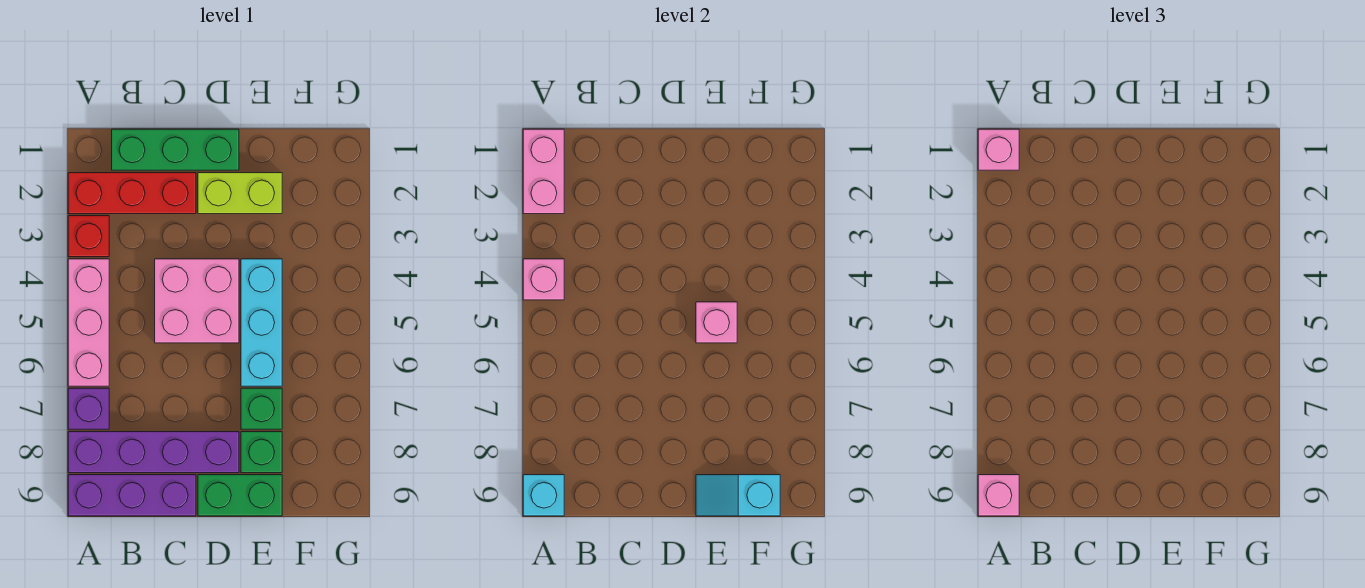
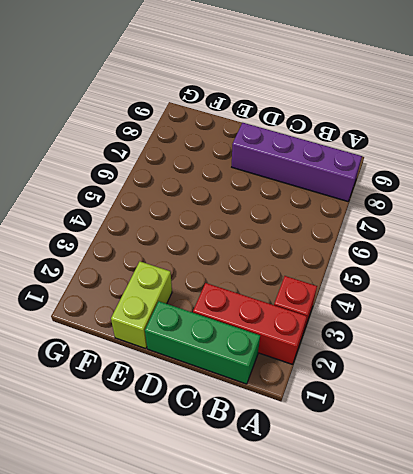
lime brick E1:E2 level 1 -> lime brick D2:E2 level 1
none -> pink brick A4:A6 level 1
none -> purple brick A7 level 1
none -> purple brick A9:C9 level 1

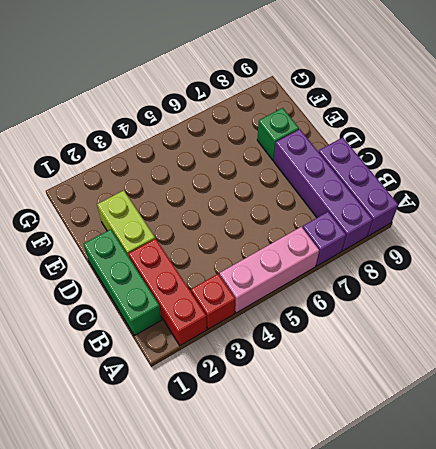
none -> pink brick C4:D5 level 1
none -> green brick D9:E9 level 1
none -> cyan brick E4:E6 level 1

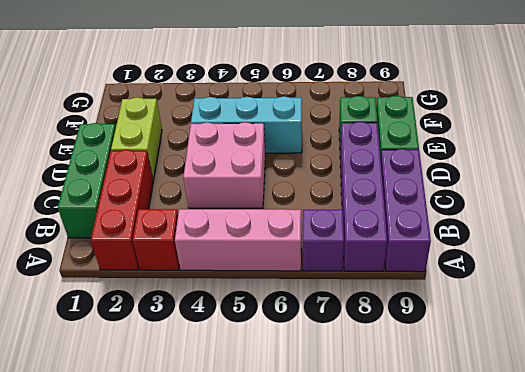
none -> green brick E7 level 1
none -> pink brick A1:A2 level 2
none -> pink brick A4 level 2

